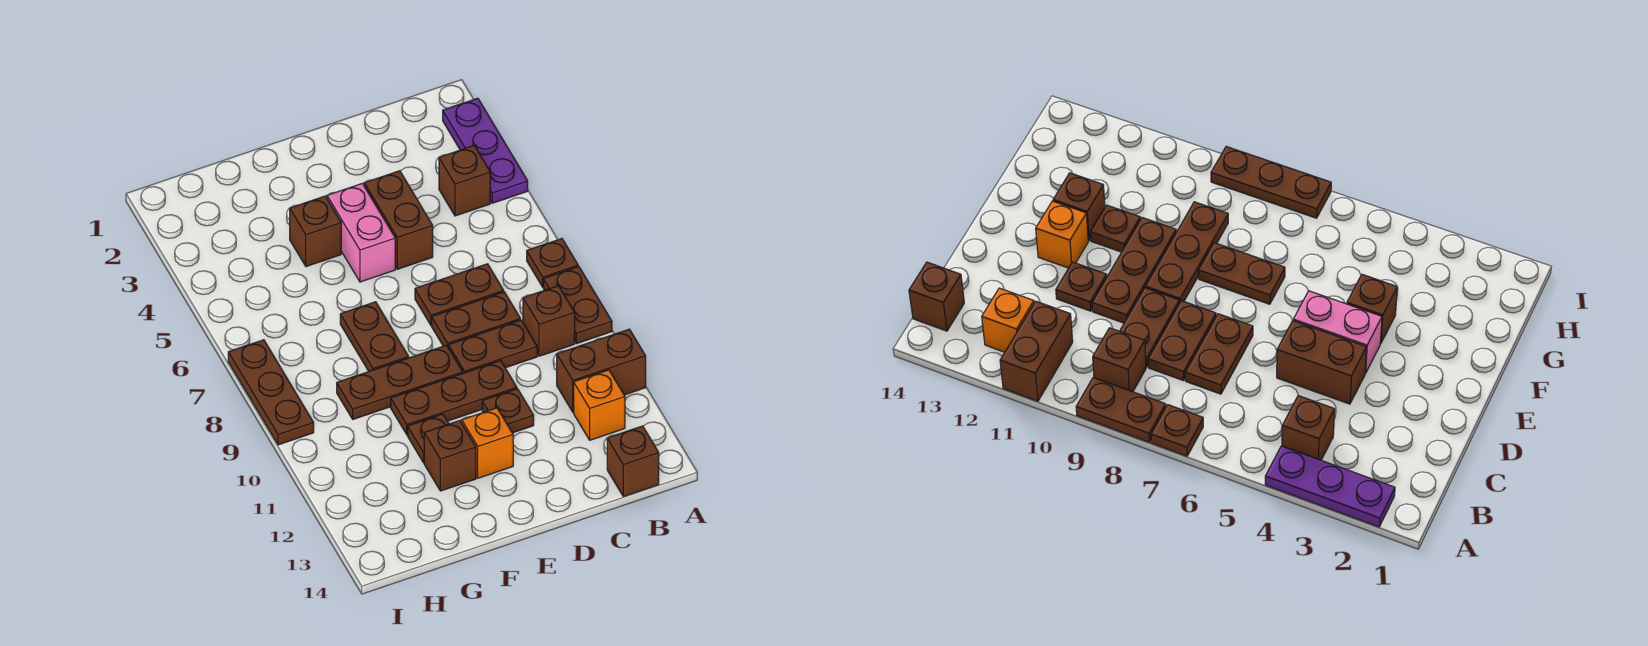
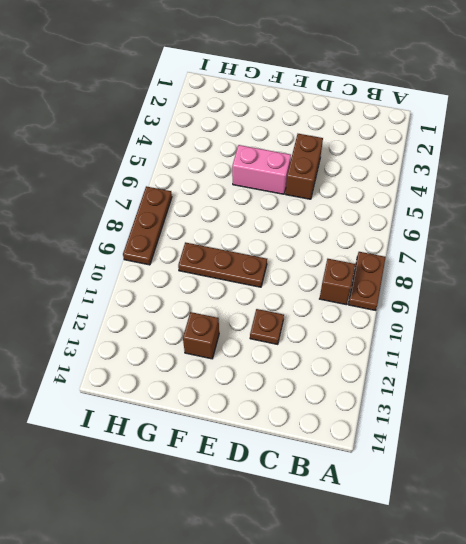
pink brick E5:F5 level 1 -> pink brick E4:E5 level 1
none -> purple plate A2:A4 level 1
none -> brown plate A7 level 1
none -> brown brick A11:B11 level 1

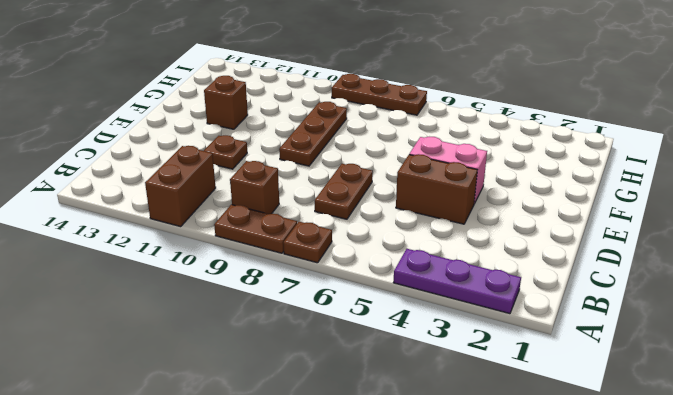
none -> brown brick B4 level 1
none -> orange brick B12 level 1
none -> brown brick B14 level 1

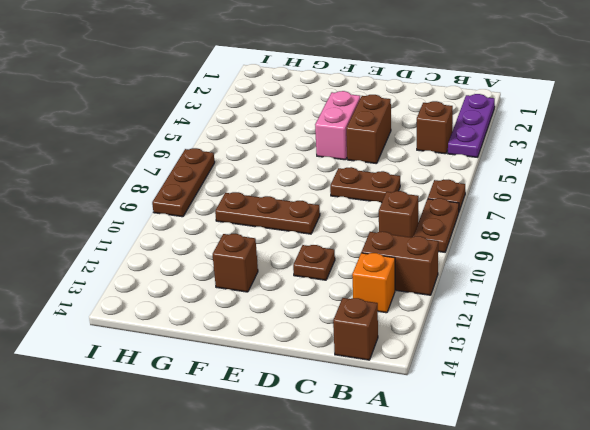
none -> brown plate C8:D8 level 1
none -> brown plate C9:D9 level 1
none -> brown plate D10:F10 level 1

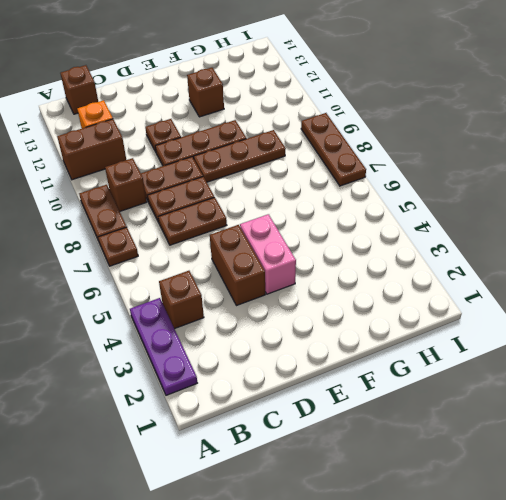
none -> orange brick E12 level 1
none -> brown brick F4 level 1
none -> brown plate F7:F8 level 1

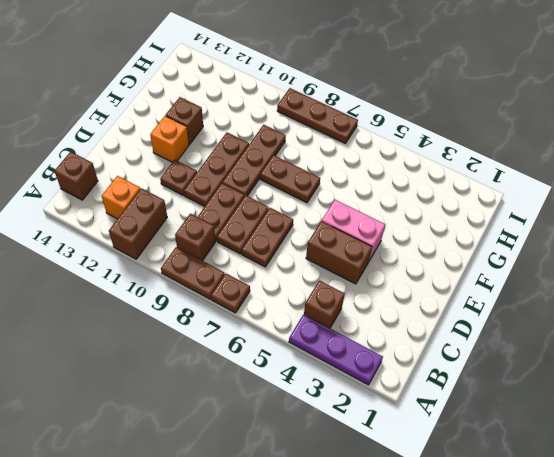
none -> brown brick F4 level 1
none -> brown plate F11 level 1

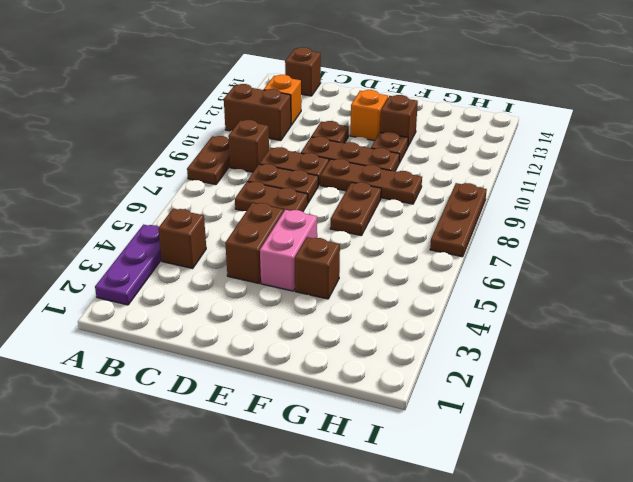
none -> brown plate A7 level 1

